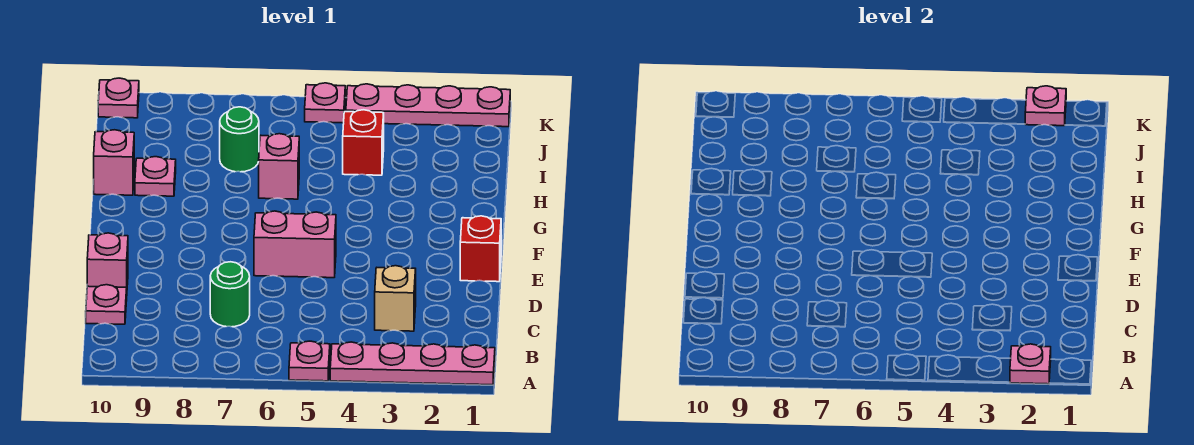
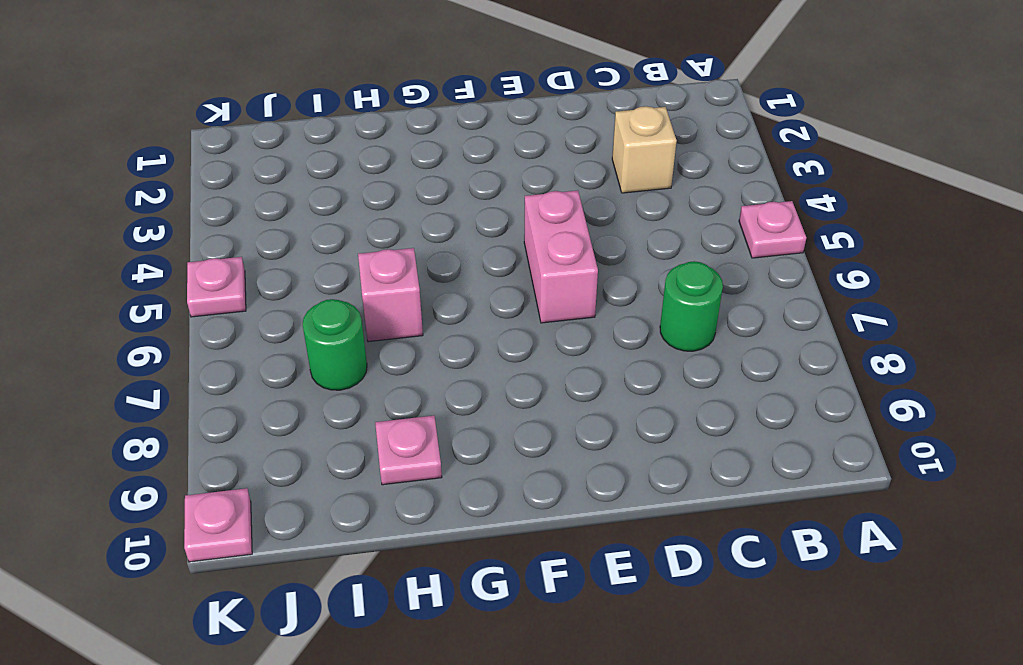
none -> pink plate A1:A4 level 1
none -> pink plate C10 level 1
none -> pink brick D10 level 1

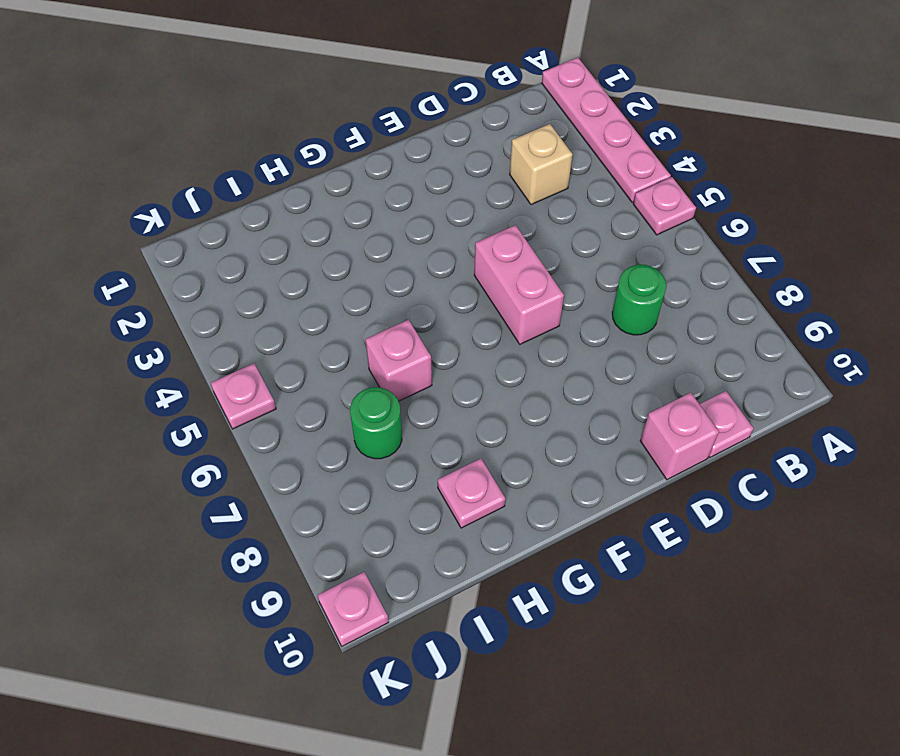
none -> red brick E1 level 1
none -> pink brick H10 level 1
none -> red brick I4 level 1

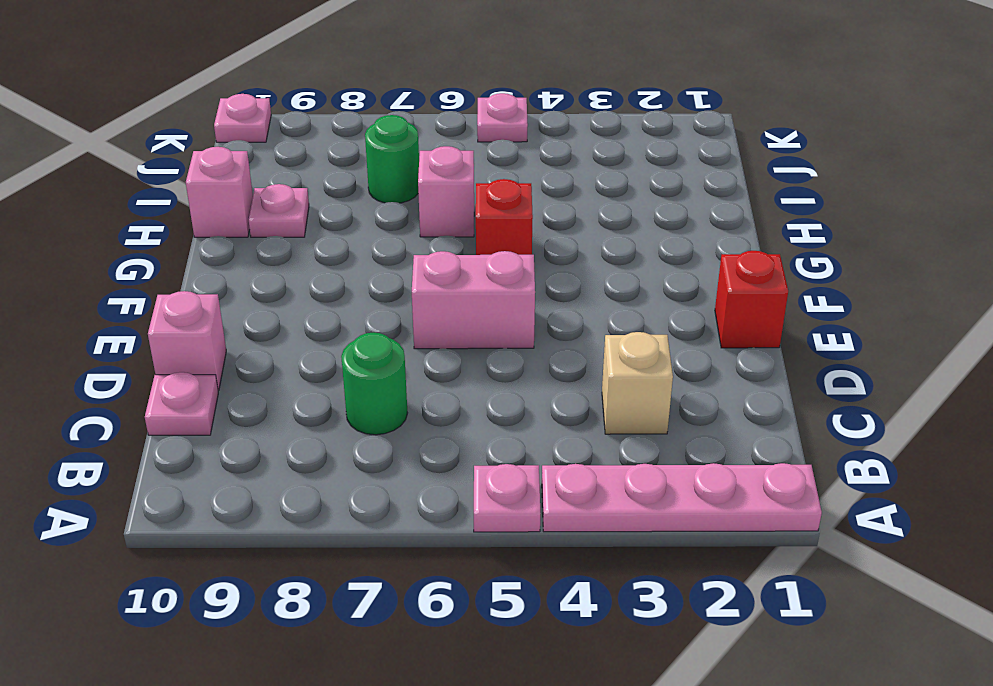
red brick G5 level 1 -> red brick I4 level 1
none -> pink plate K1:K4 level 1
none -> pink plate A2 level 2
none -> pink plate K2 level 2

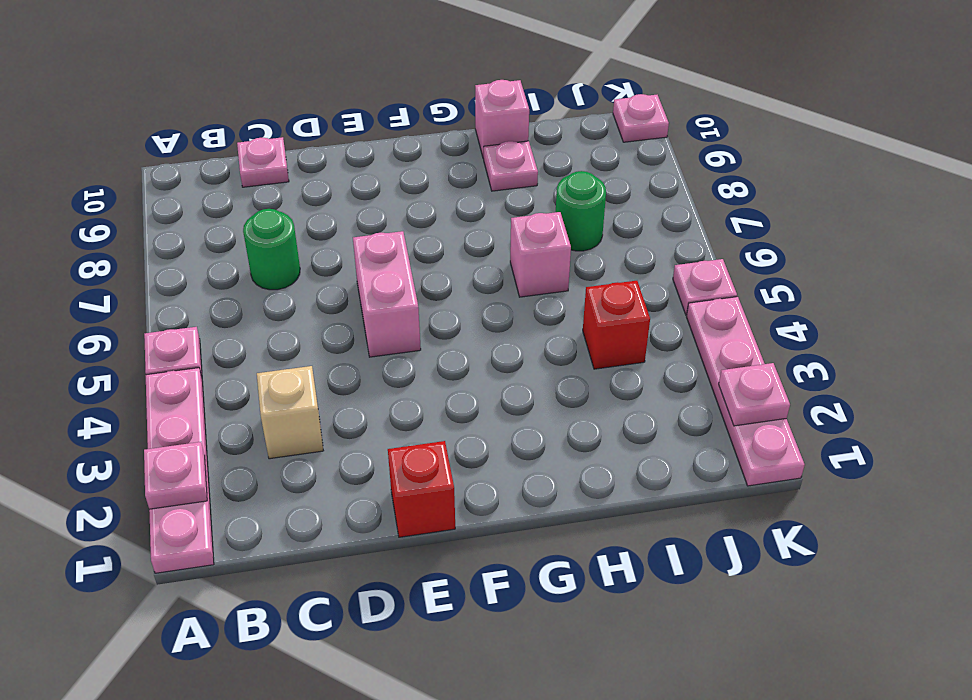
none -> pink brick D10 level 1

